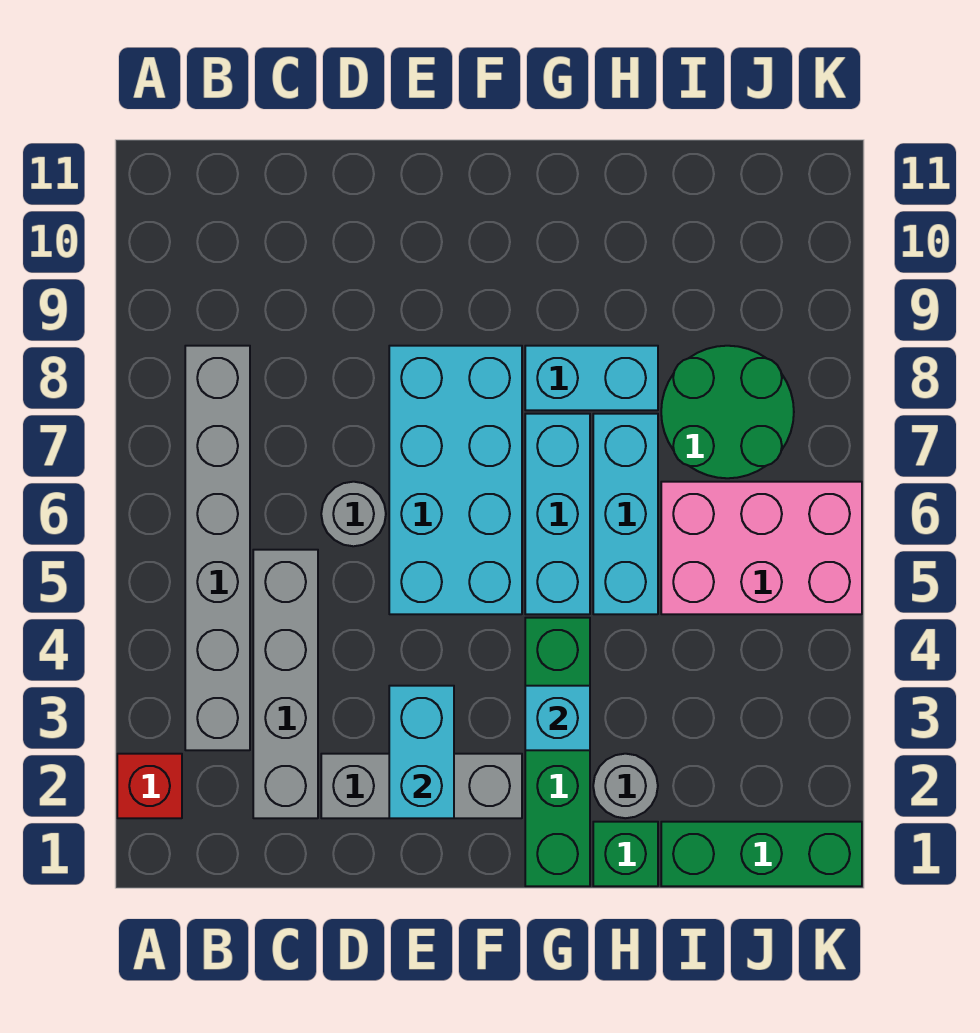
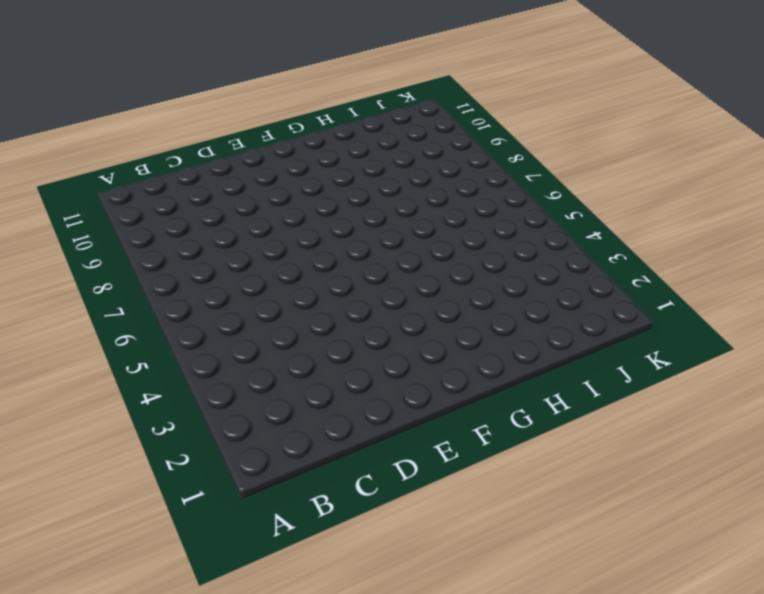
none -> red brick A2 level 1
none -> grey brick B3:B8 level 1
none -> grey brick C2:C5 level 1

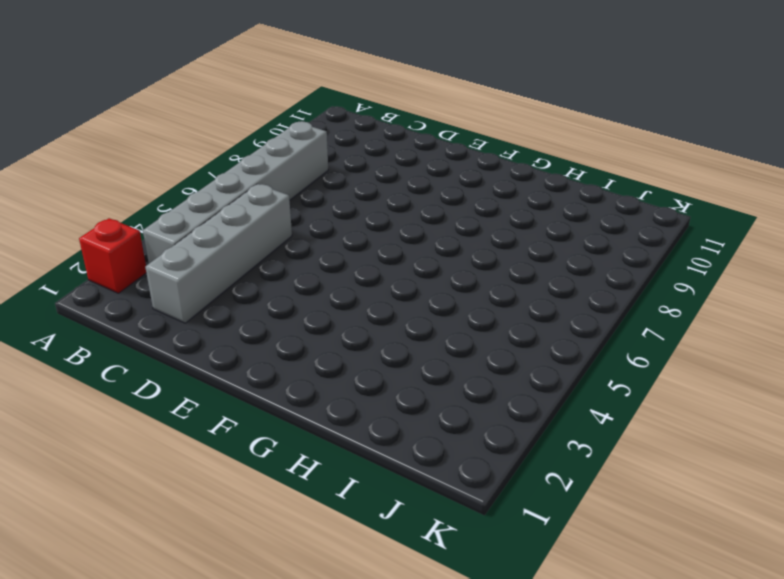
none -> grey brick D2:F2 level 1
none -> grey round brick D6 level 1
none -> cyan brick E5:F8 level 1

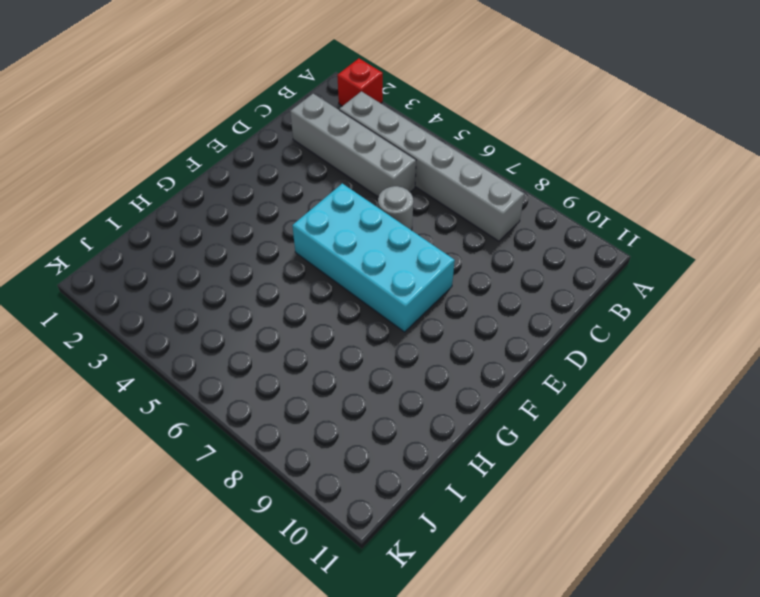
none -> grey brick D2:F2 level 1
none -> green brick G1:G4 level 1
none -> cyan brick G5:G7 level 1

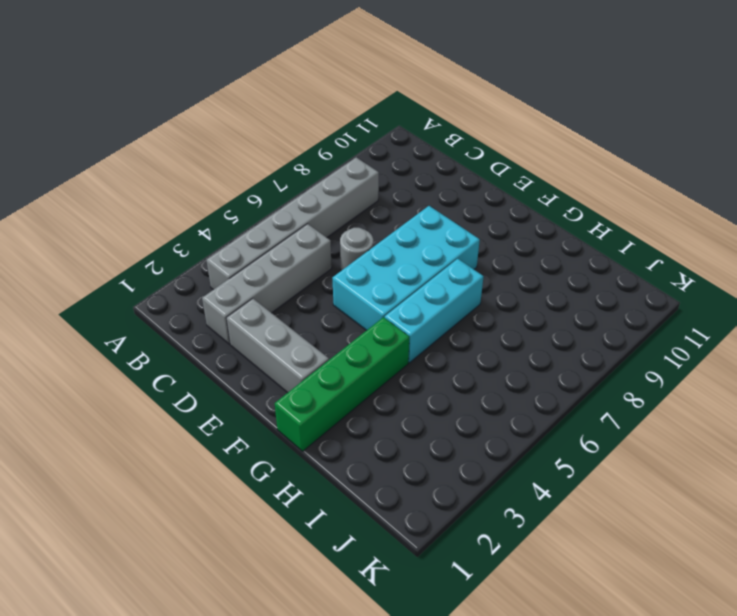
none -> red brick A2 level 1
none -> cyan brick G8:H8 level 1
none -> green brick H1 level 1

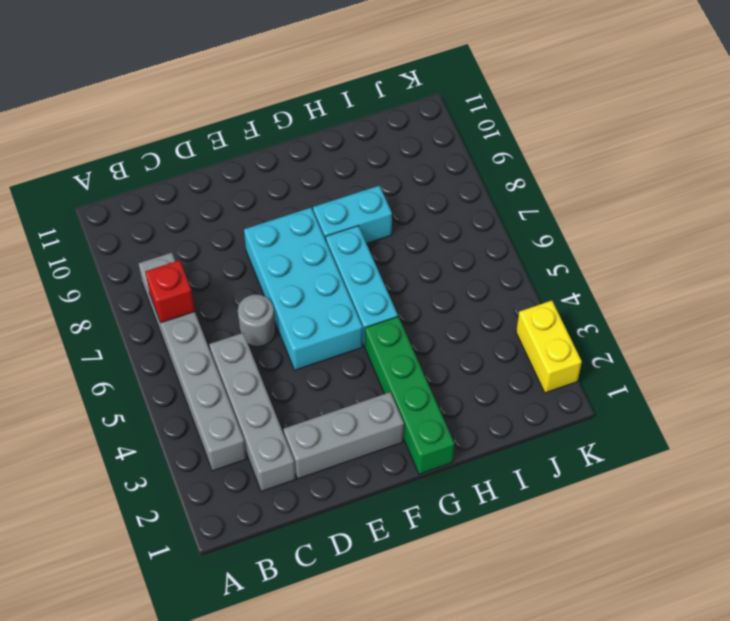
red brick B7 level 2 -> red brick A2 level 1
yellow brick K2:K3 level 1 -> none
none -> green brick H1 level 1
none -> grey round brick H2 level 1
none -> cyan brick H5:H7 level 1

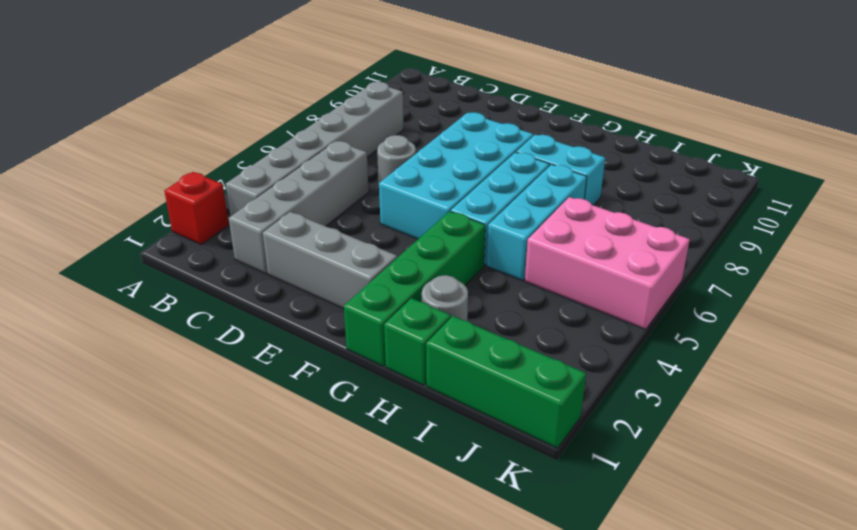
none -> green round brick I7:J8 level 1
none -> cyan brick E2:E3 level 2
none -> cyan brick G3 level 2

